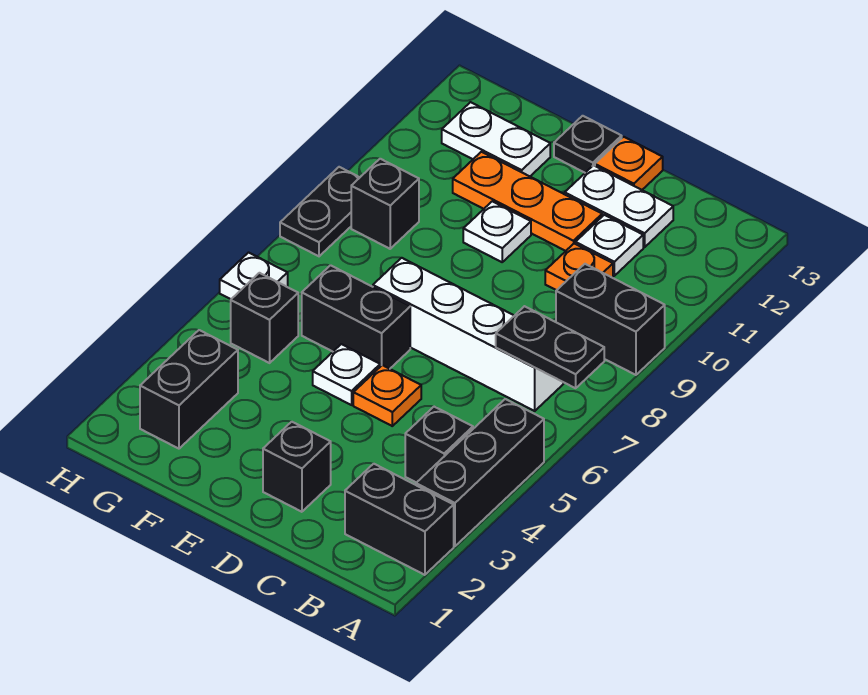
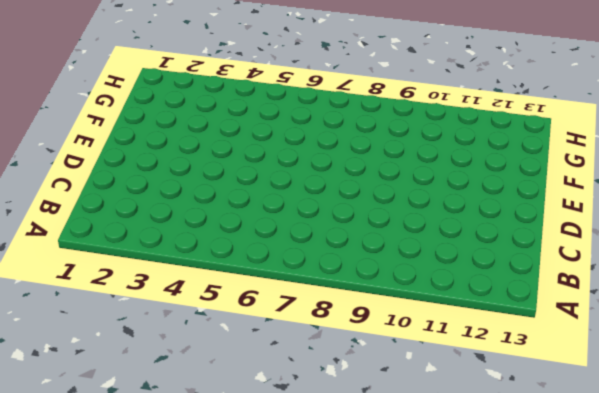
none -> black brick A2:B2 level 1
none -> black brick A3:A5 level 1
none -> black brick A9:B9 level 1

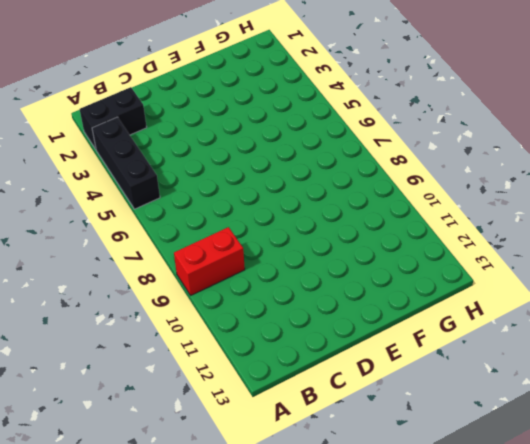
red brick A9:B9 level 1 -> black brick A9:B9 level 1
none -> black brick B4 level 1
none -> white brick B7:E7 level 1
none -> orange plate C10 level 1

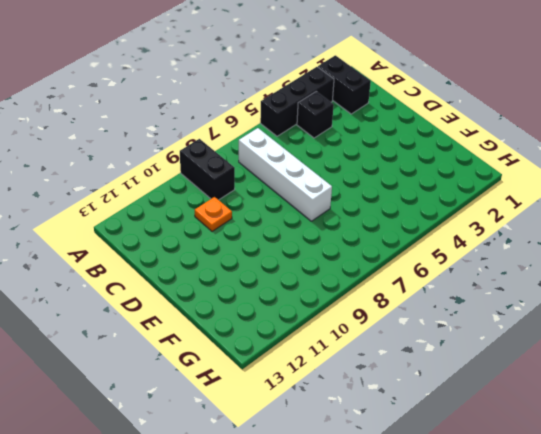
none -> white plate C11 level 1
none -> white plate C12:D12 level 1
none -> black brick D2 level 1

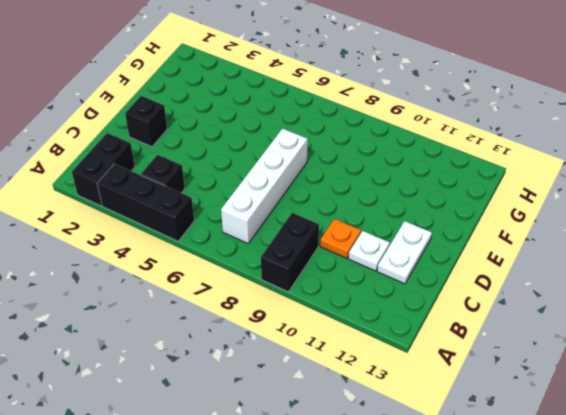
none -> orange plate D5 level 1
none -> orange plate D11:F11 level 1
none -> orange plate D13 level 1

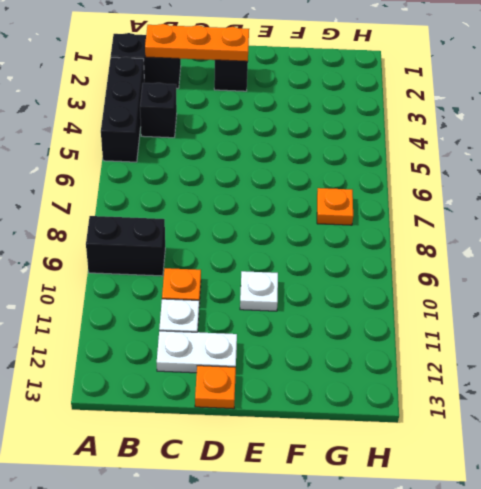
orange plate B2:D2 level 2 -> orange plate D11:F11 level 1
orange plate G7 level 1 -> orange plate D5 level 1
none -> white brick B7:E7 level 1
none -> white plate E5 level 1
none -> black brick E6:F6 level 1

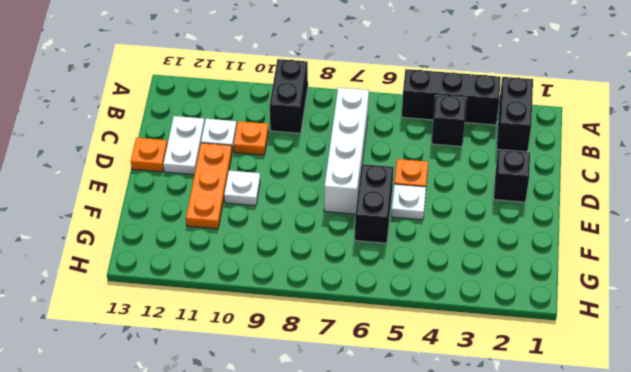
none -> black plate E13 level 1
none -> white plate F12:G12 level 1
none -> black brick G2:G3 level 1

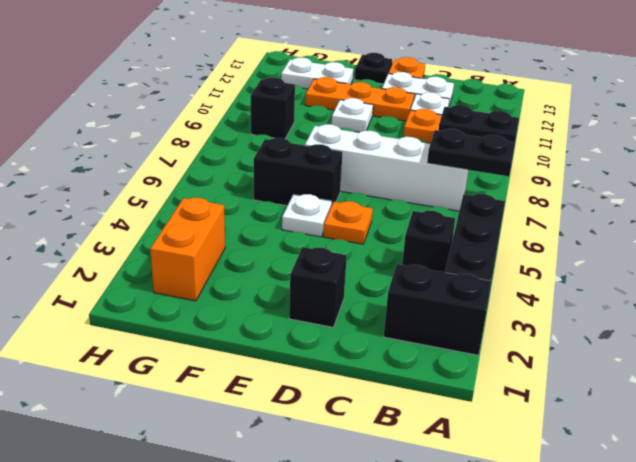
orange brick G2:G3 level 1 -> black brick G2:G3 level 1
none -> black brick G5 level 1
none -> white plate H6 level 1
none -> black plate H8:H9 level 1

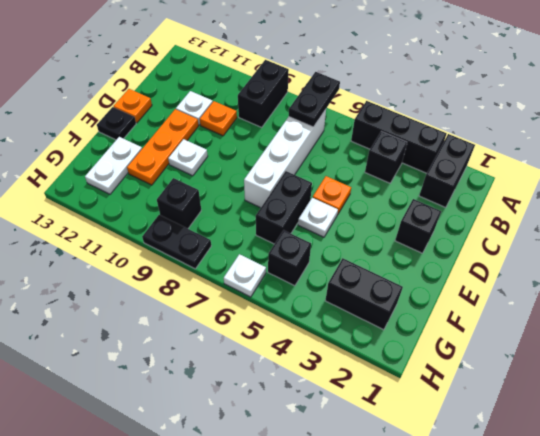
none -> white plate C12:D12 level 1

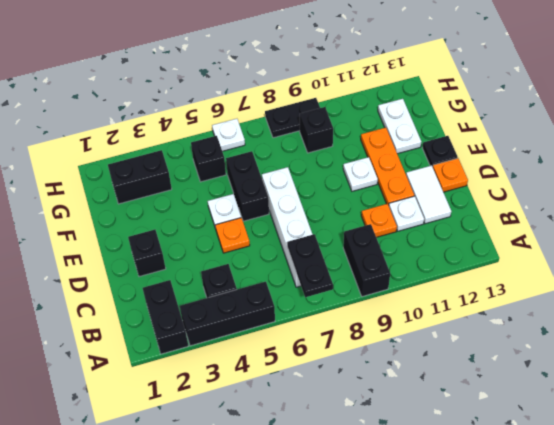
white tile C12:D12 level 1 -> white plate C12:D12 level 1

